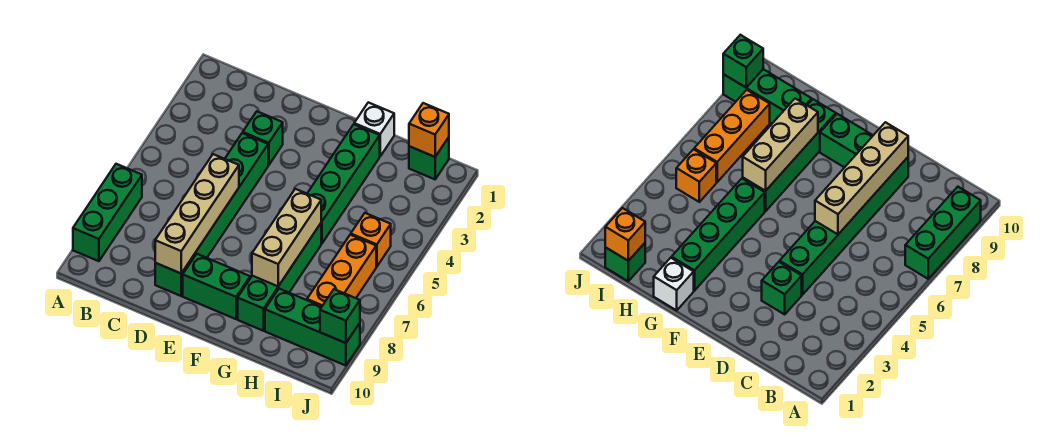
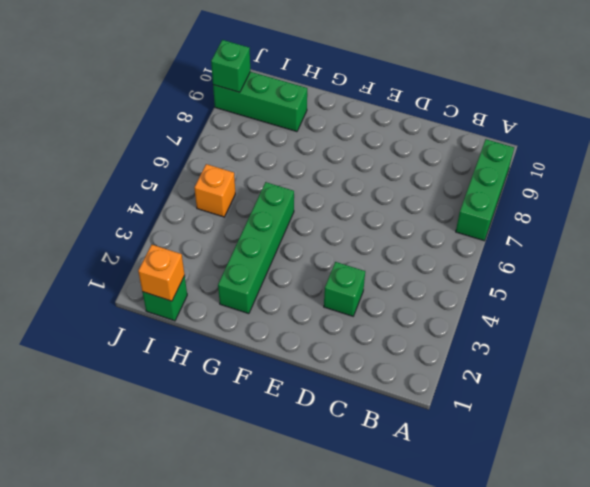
none -> green brick D4:D9 level 1
none -> green brick E9:F9 level 1
none -> white brick G1 level 1

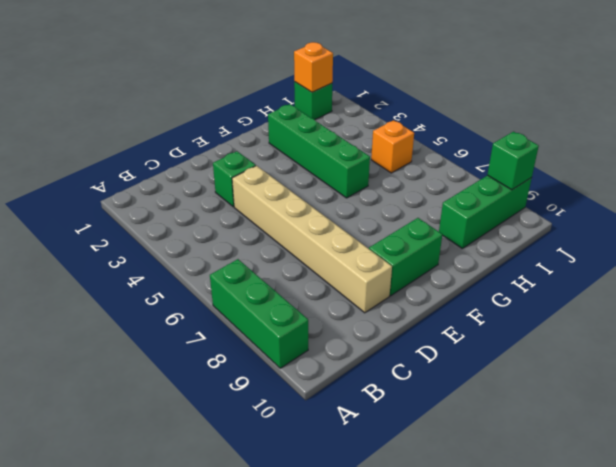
tan brick D4:D9 level 1 -> green brick D4:D9 level 1
none -> white brick G1 level 1
none -> green brick G6:G9 level 1
none -> orange brick I6:I8 level 1

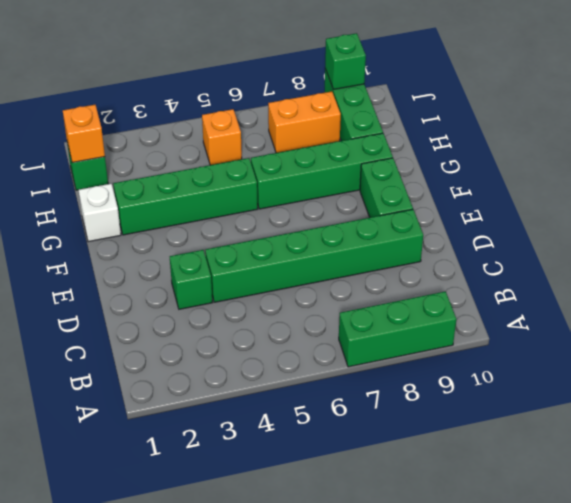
orange brick I7:I8 level 1 -> orange brick I6:I8 level 1
none -> tan brick D6:D9 level 2
none -> tan brick G6:G8 level 2

